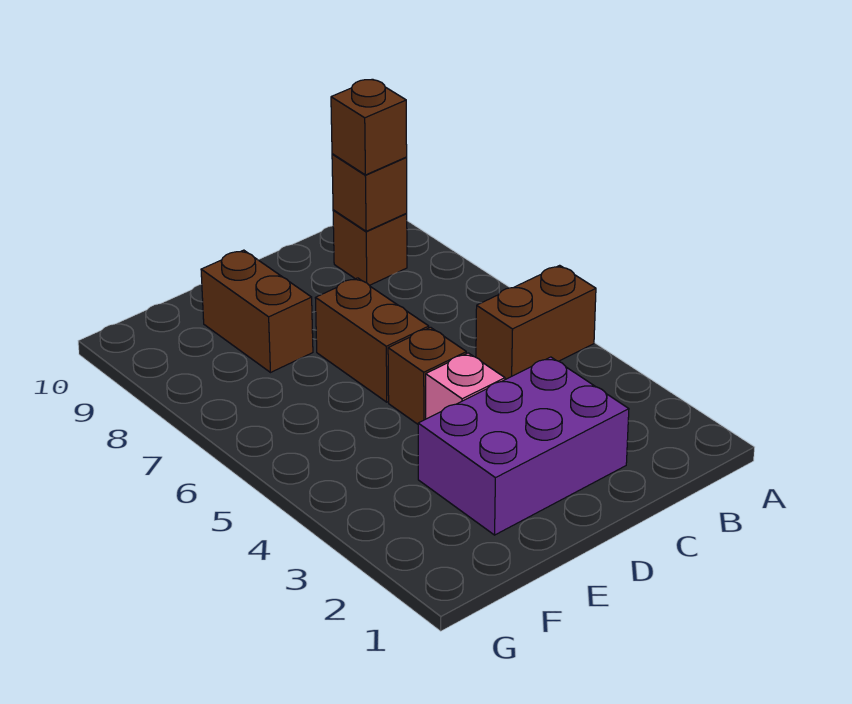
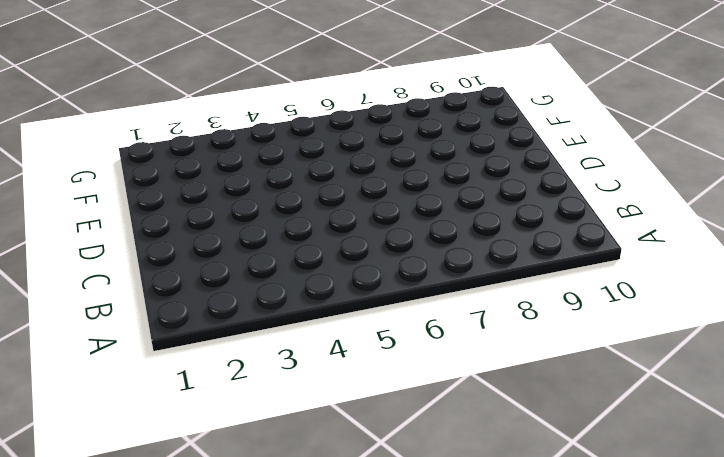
none -> brown brick A5:B5 level 1
none -> brown brick B9 level 1

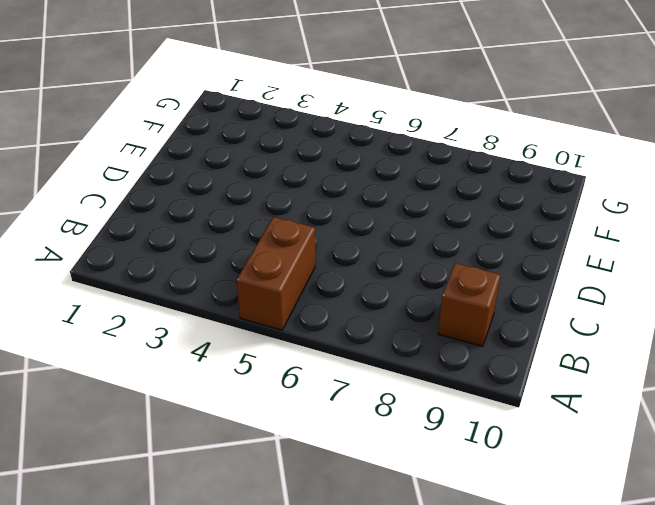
none -> purple brick C2:E3 level 1
none -> pink brick D4 level 1

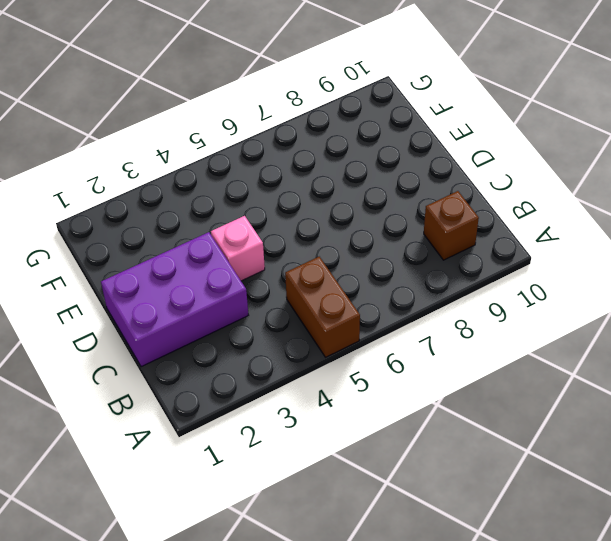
purple brick C1:D3 level 1 -> purple brick C2:E3 level 1
none -> brown brick D5 level 1
none -> brown brick D6:D7 level 1

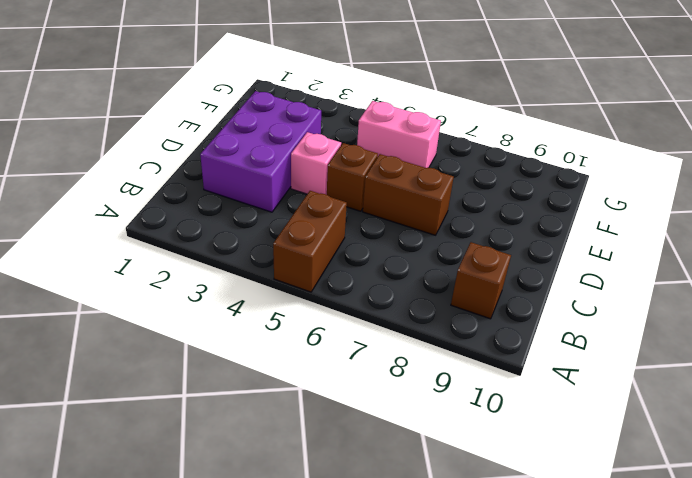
pink brick F5:F6 level 1 -> none
none -> brown brick E8:E9 level 1
none -> brown brick B9 level 2

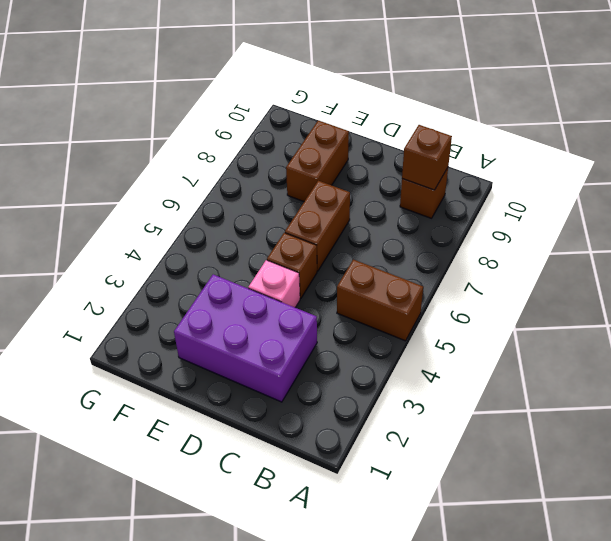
none -> brown brick B9 level 3

